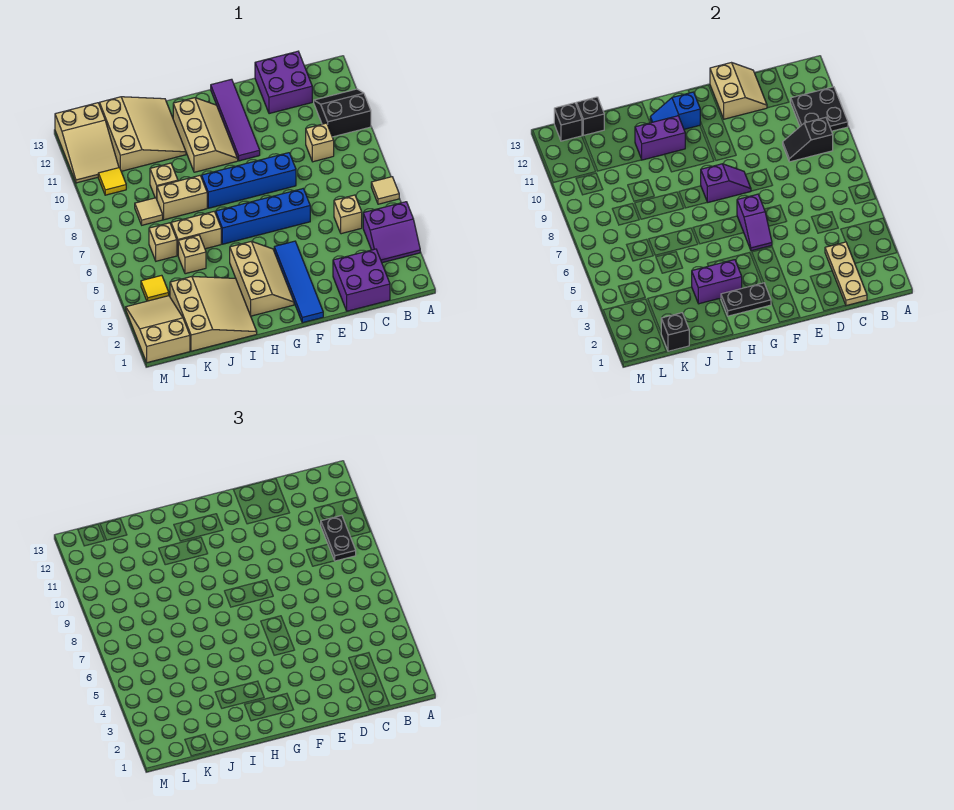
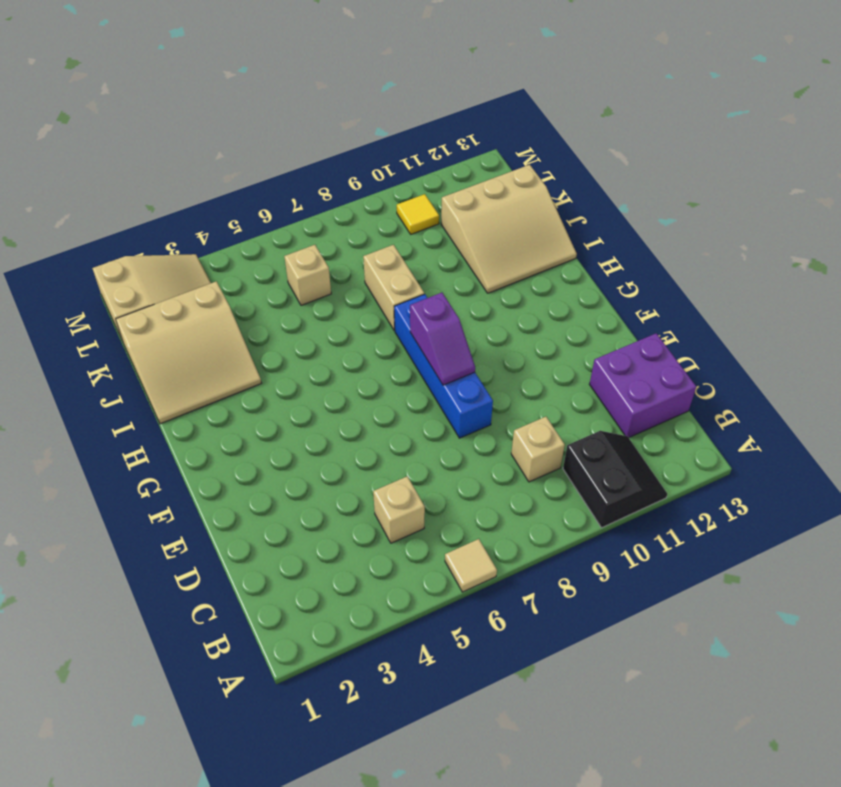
none -> purple slope A3:B4 level 1 top 4
none -> purple brick C1:D2 level 1
none -> blue brick E6:H6 level 1
none -> blue tile F1:F4 level 1

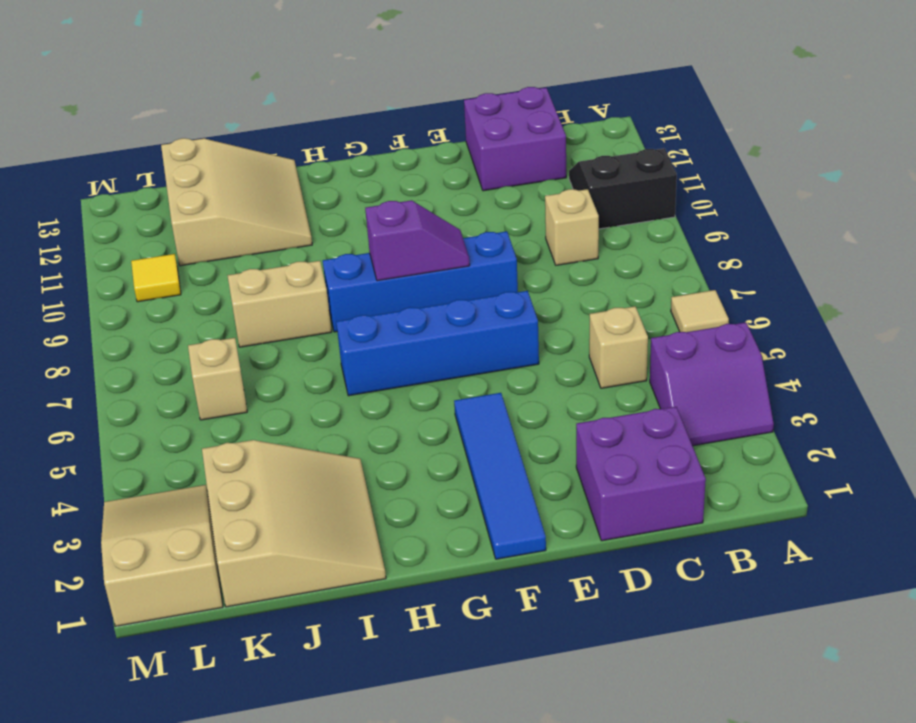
none -> purple tile F10:F13 level 1
none -> tan slope G2:H4 level 1 top H
none -> tan slope G10:H12 level 1 top H
none -> tan brick I6:J6 level 1

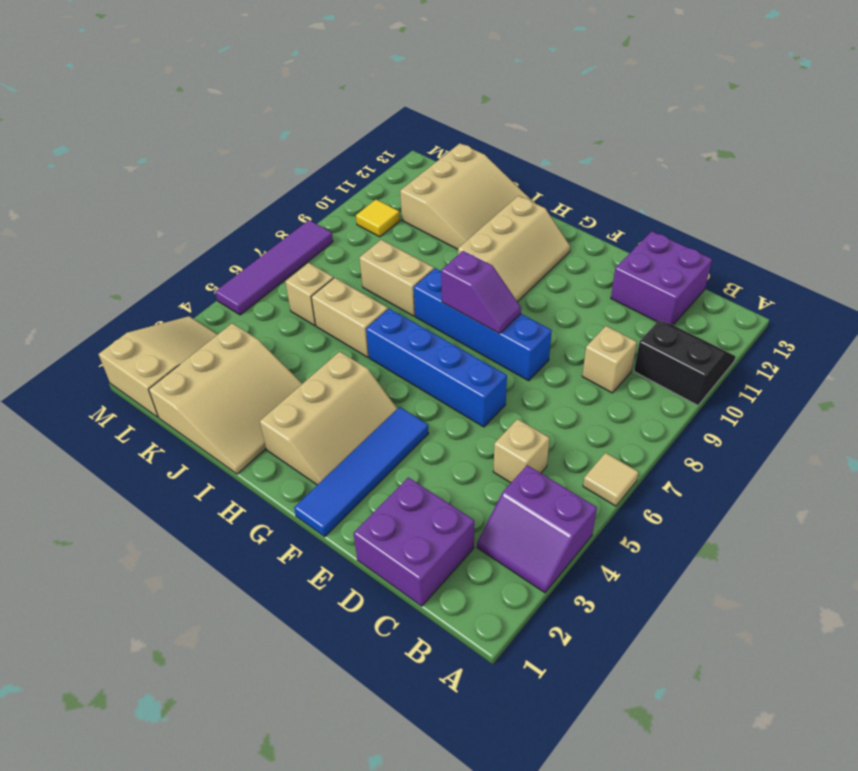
purple tile M5:M8 level 1 -> purple tile F10:F13 level 1
none -> tan brick J5 level 1
none -> tan brick J9 level 1
none -> tan tile K8 level 1
none -> yellow tile L4 level 1

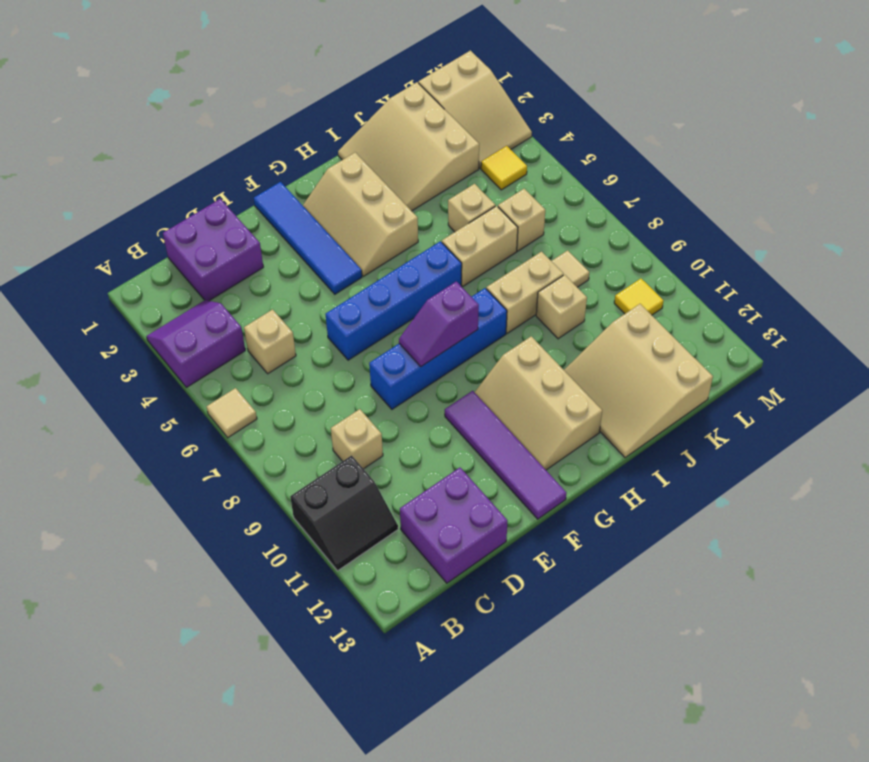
none -> tan slope L11:M13 level 1 top 13
none -> black plate A10:B11 level 2
none -> black slope B9:C9 level 2 top B
none -> tan plate C1:C3 level 2

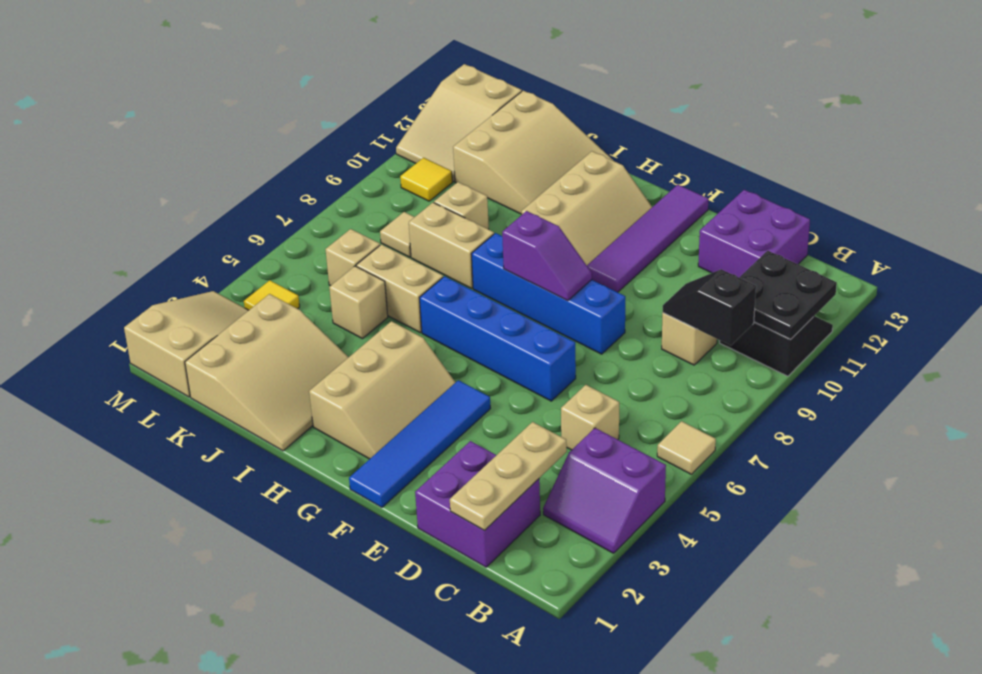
none -> tan slope D12:E13 level 2 top E
none -> purple slope F5:F6 level 2 top 6
none -> black plate G2:H2 level 2
none -> blue slope G12:H12 level 2 top G

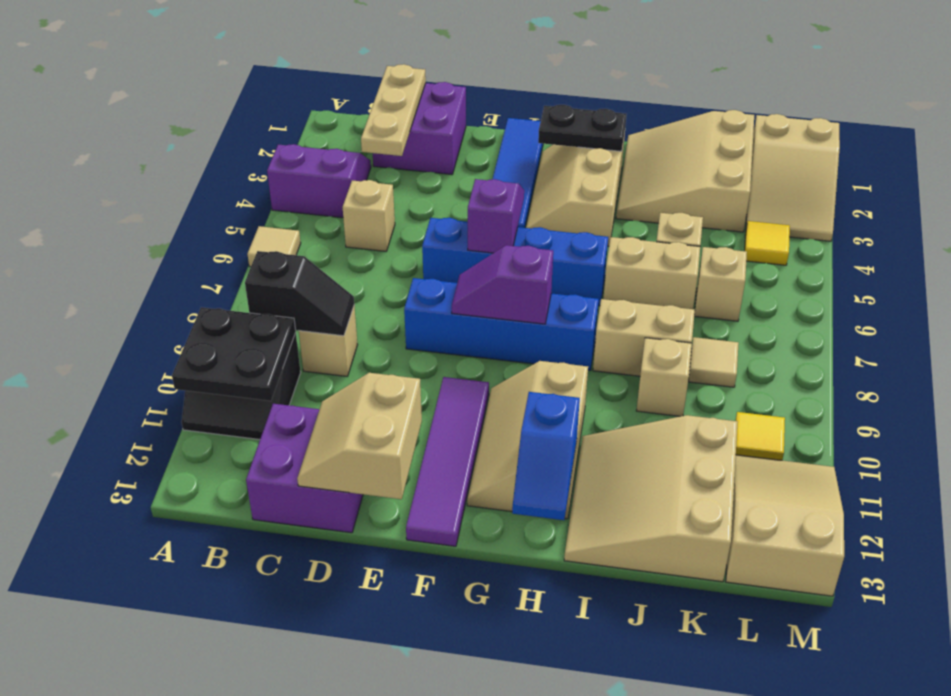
blue slope H12:H13 level 2 top 12 -> blue slope G12:H12 level 2 top G
none -> purple brick H3:I3 level 2
none -> purple brick H11:I11 level 2
none -> black brick K1 level 2
none -> black brick K13 level 2

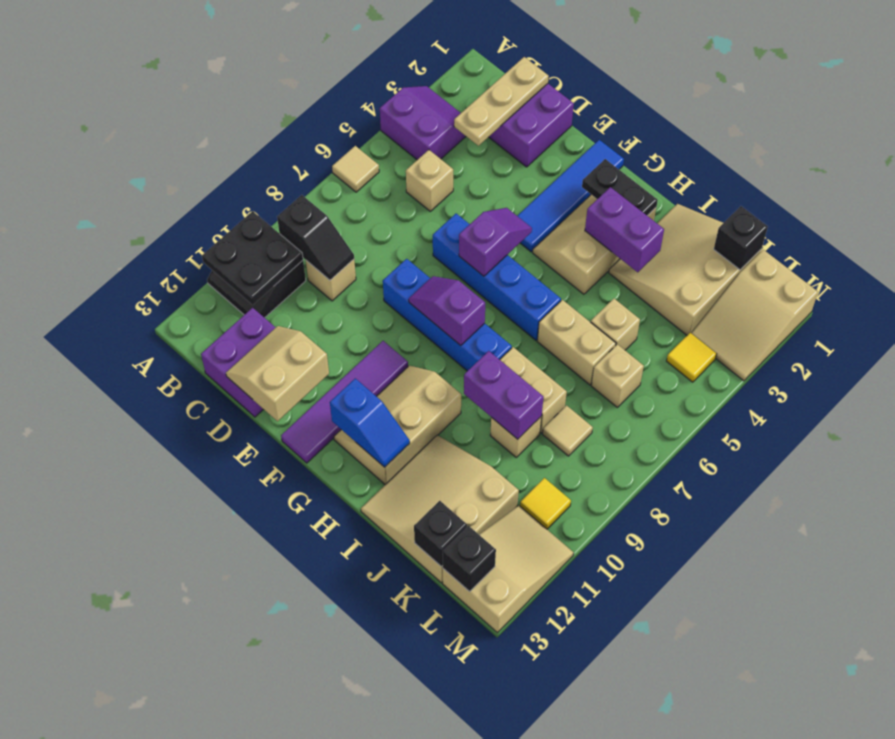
purple brick I9:J9 level 2 -> purple brick H11:I11 level 2
none -> black plate B9:B10 level 3

